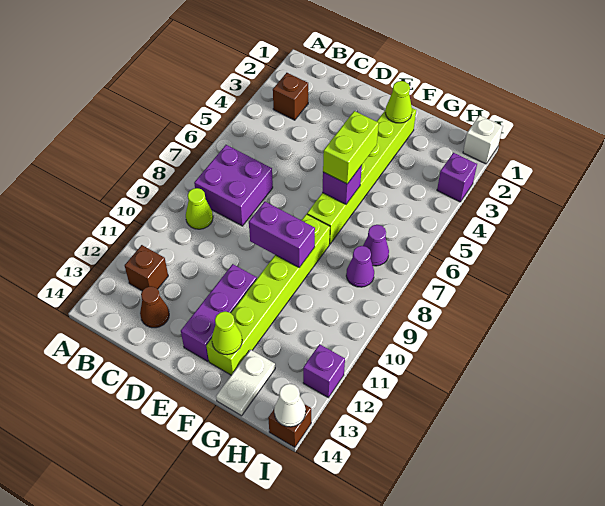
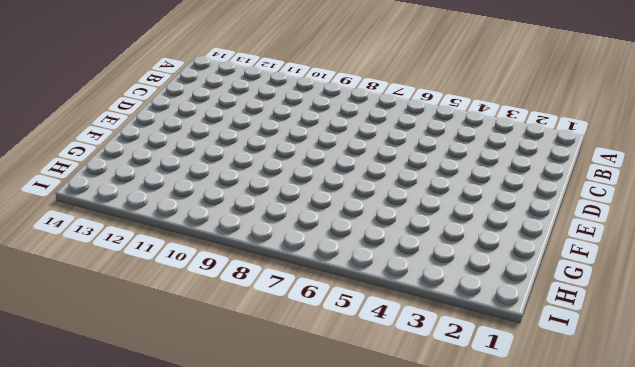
none -> brown brick B3 level 1
none -> purple brick B7:C8 level 1
none -> lime cone B9 level 1

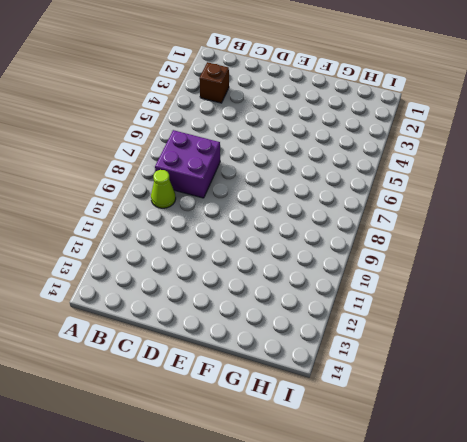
none -> brown brick B12 level 1
none -> brown cone C13 level 1
none -> purple brick E11:E13 level 1

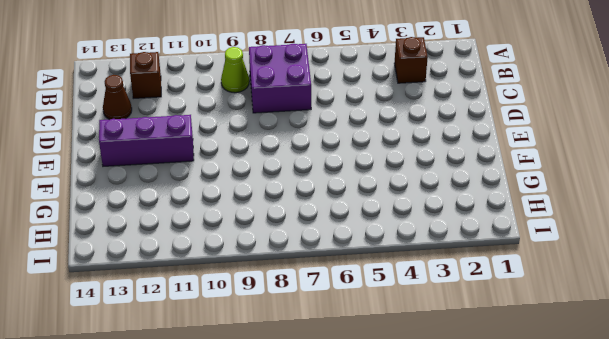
none -> lime brick F2:F7 level 1
none -> lime brick F8:F13 level 1
none -> white plate G13:G14 level 1

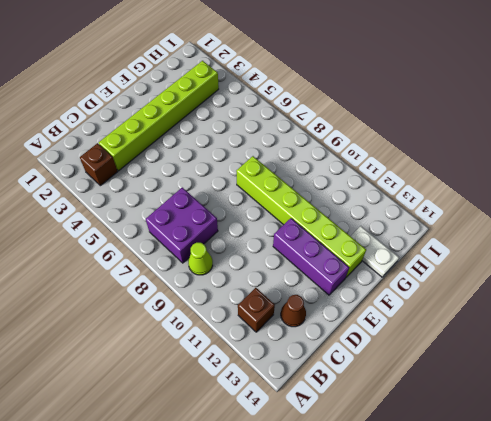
lime brick C3:H3 level 1 -> lime brick F2:F7 level 1
none -> purple cone H7 level 1
none -> purple cone H8 level 1
none -> white brick I1 level 1

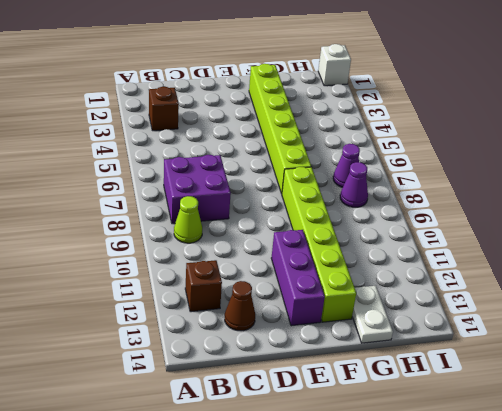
none -> purple brick I3 level 1
none -> purple brick I12 level 1
none -> brown brick I14 level 1

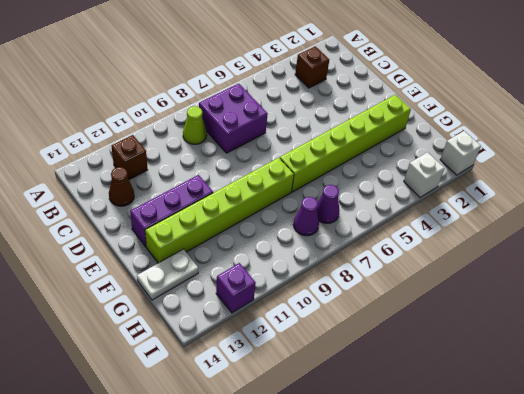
white brick I3 level 1 -> purple brick I3 level 1
none -> brown brick I14 level 1
none -> purple brick E9:F9 level 2
none -> lime cone F2 level 2

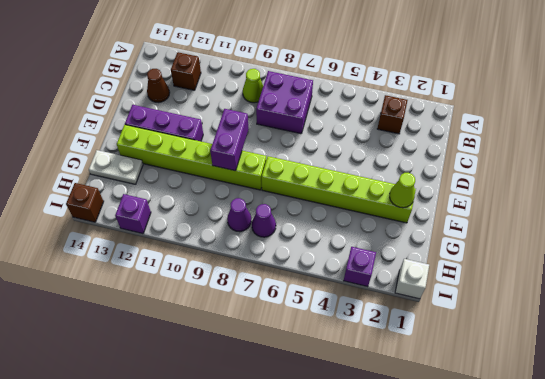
none -> purple brick F6 level 2
none -> lime cone F13 level 2
none -> white cone I14 level 2

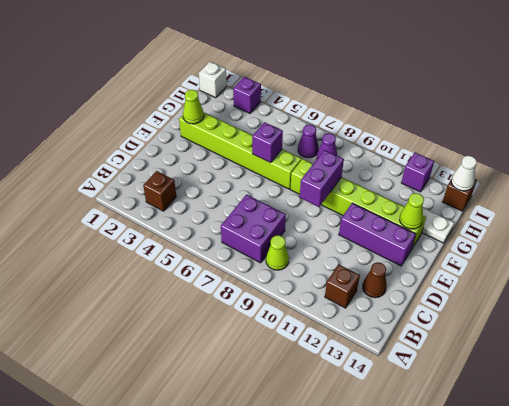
none -> lime brick F5:F6 level 3

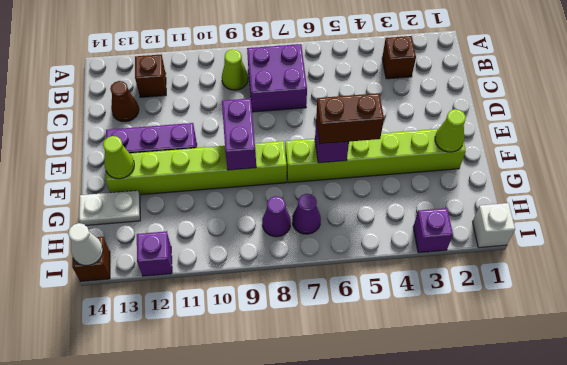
brown brick F5:F6 level 3 -> lime brick F5:F6 level 3

